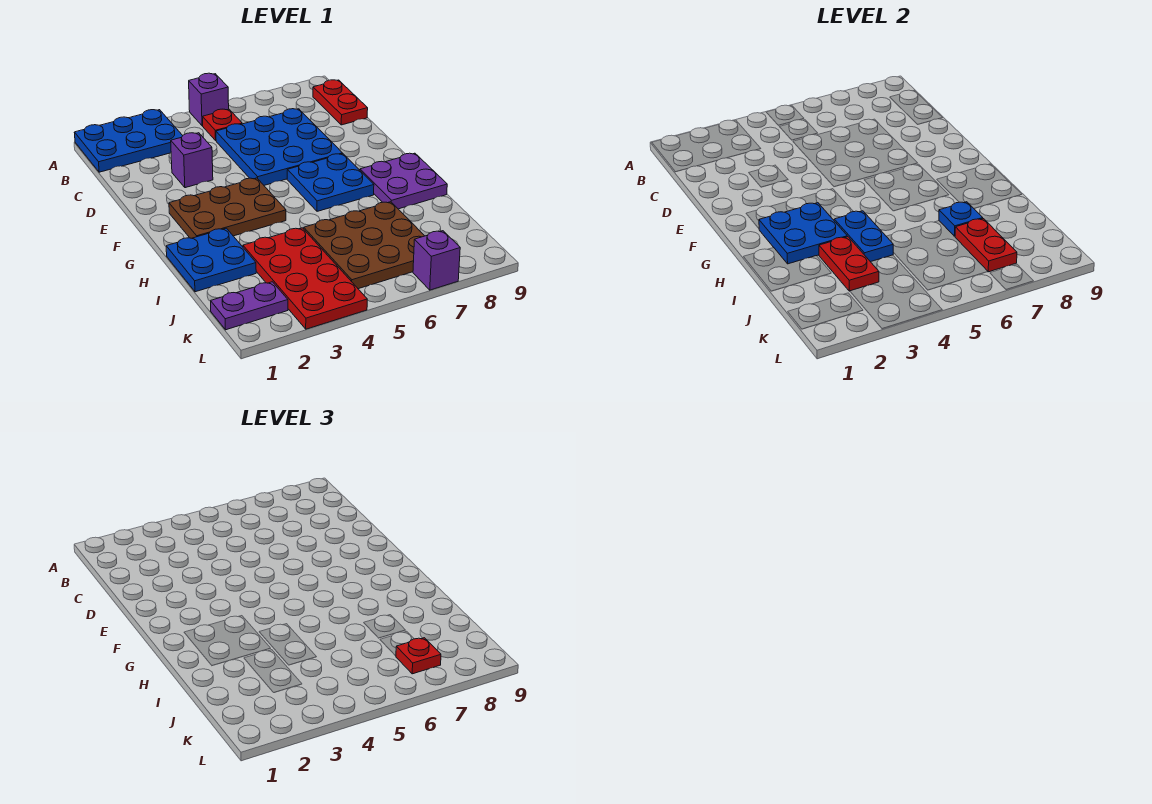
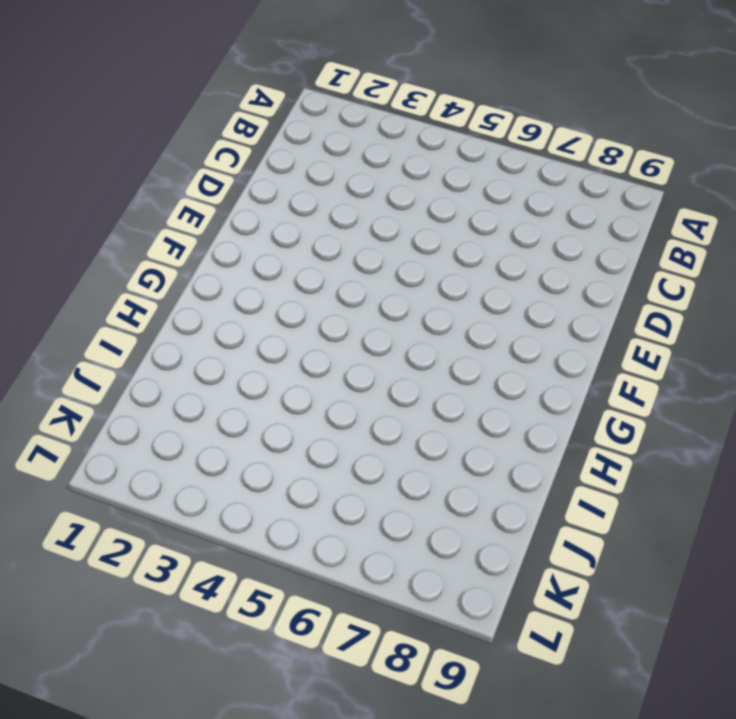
none -> blue plate A1:B3 level 1
none -> purple brick A5 level 1
none -> red plate B5 level 1

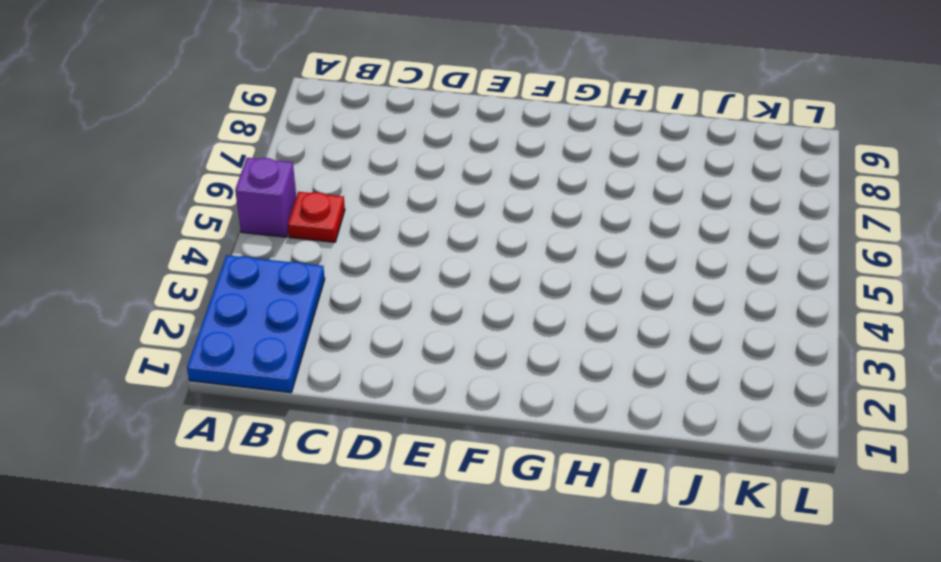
none -> red plate B9:C9 level 1
none -> blue plate C5:E7 level 1
none -> purple brick D3 level 1

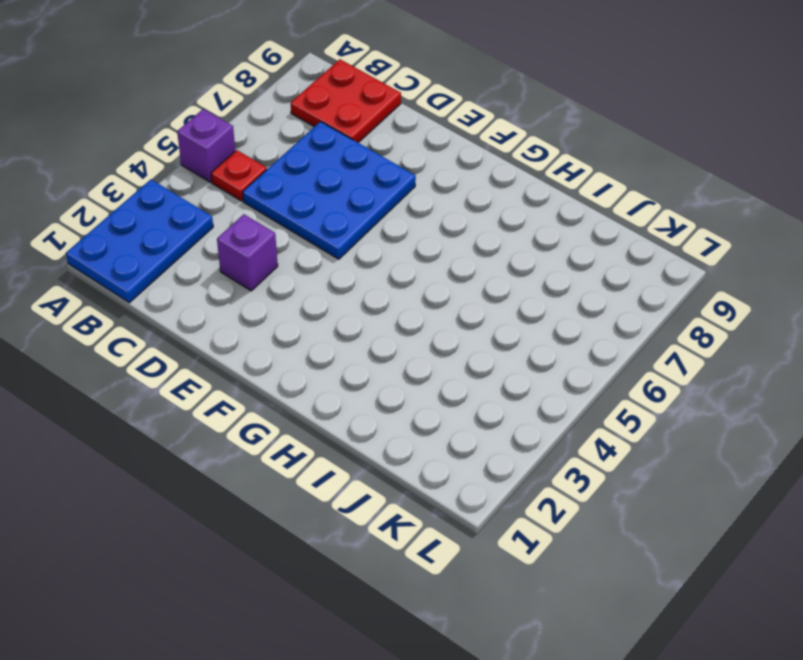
red plate B8:C9 level 1 -> red plate B9:C9 level 1
none -> brown plate F2:G4 level 1
none -> blue plate F6:G7 level 1
none -> purple plate G8:H9 level 1

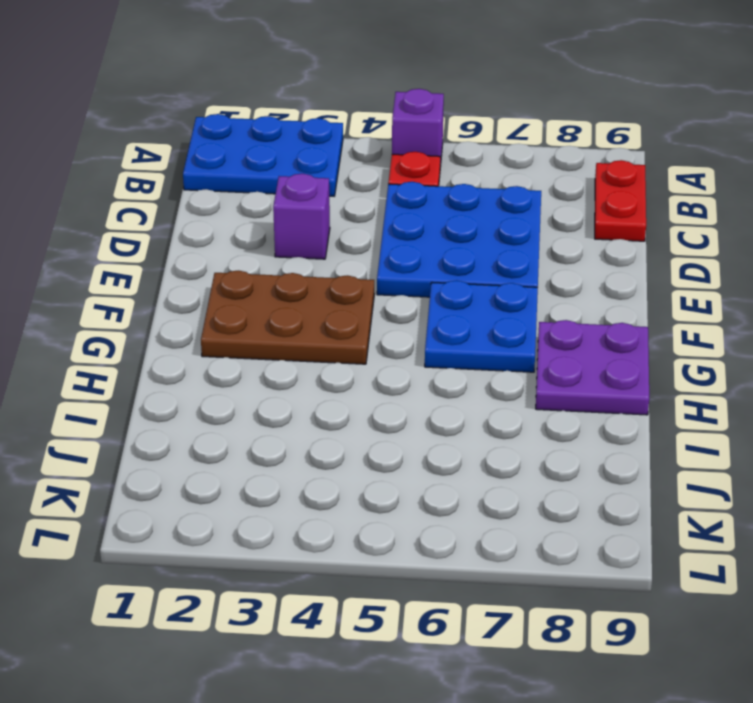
none -> blue plate H1:I2 level 1
none -> red plate I3:L4 level 1
none -> brown plate I5:K7 level 1

